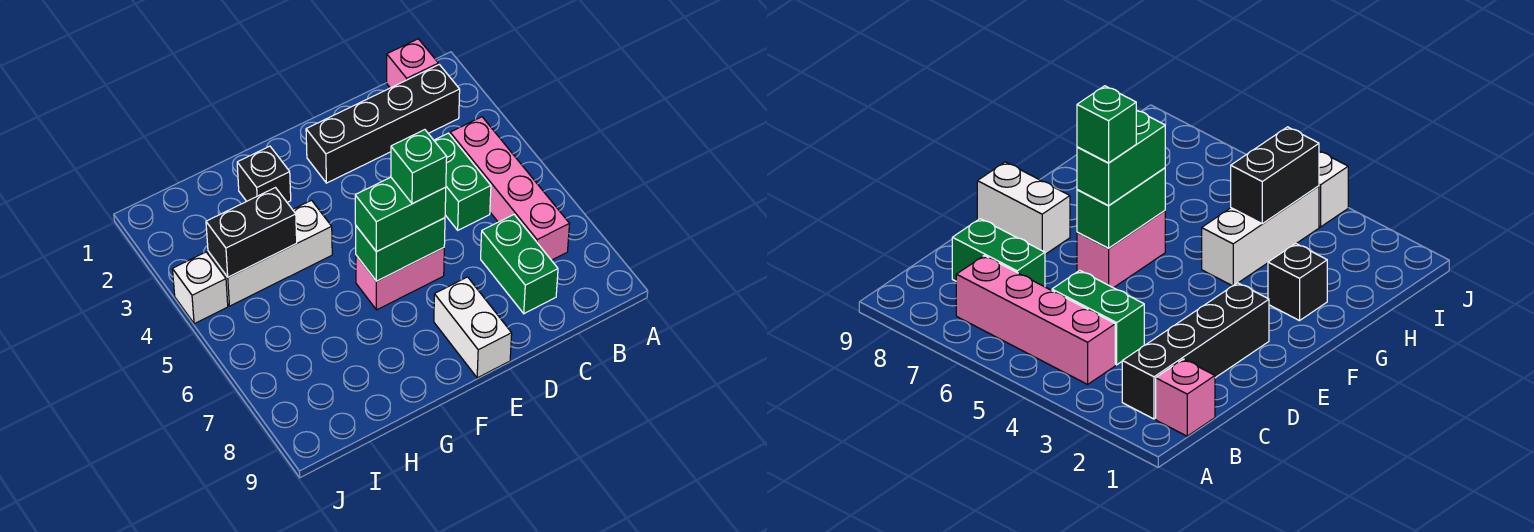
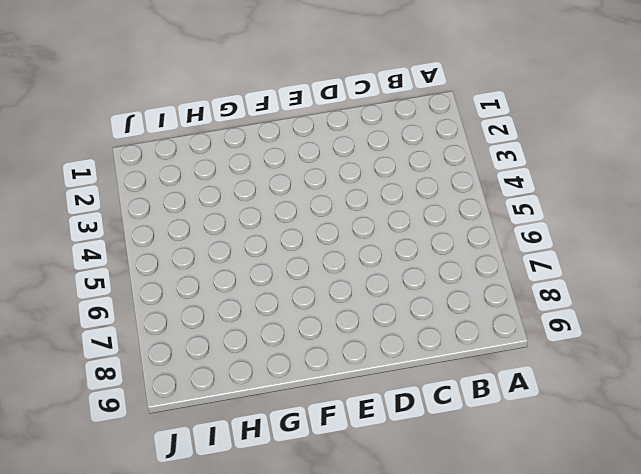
none -> pink brick B1 level 1
none -> black brick B2:E2 level 1
none -> pink brick B4:B7 level 1

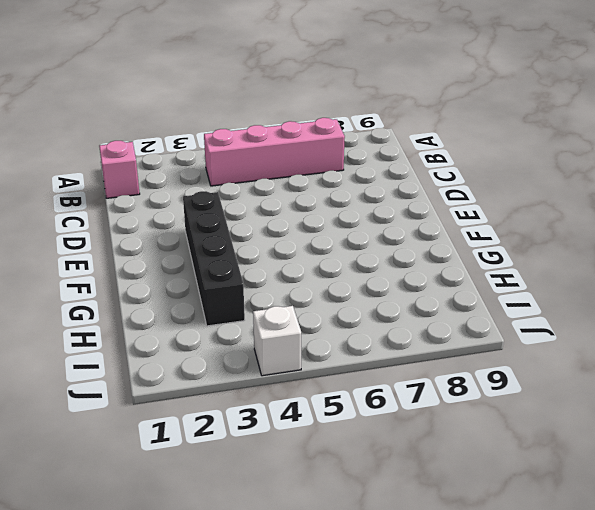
black brick E3:H3 level 1 -> black brick B2:E2 level 1
none -> green brick C4:C5 level 1
none -> green brick C7:C8 level 1
none -> pink brick E6:F6 level 1

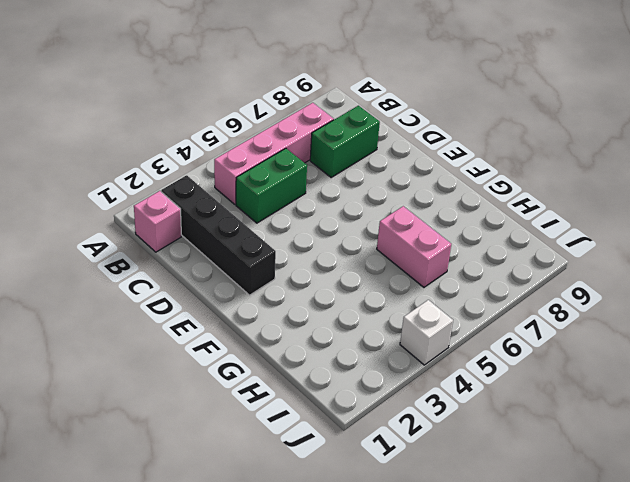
pink brick G6:H6 level 1 -> pink brick E6:F6 level 1
none -> white brick E8:E9 level 1
none -> black brick G2 level 1
none -> white brick G4:I4 level 1

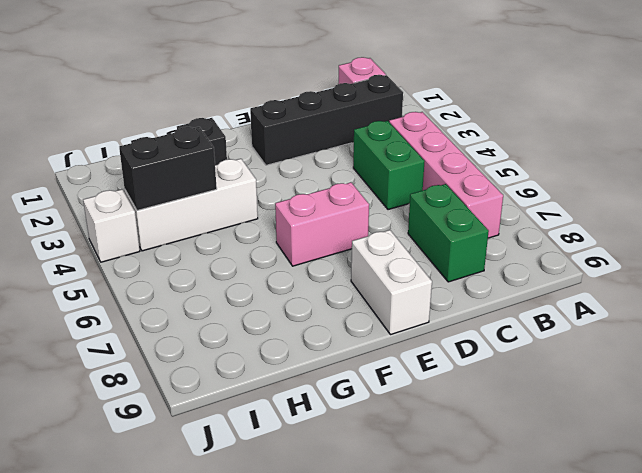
none -> green brick E6:F6 level 2
none -> green brick E6:F6 level 3
none -> green brick E6 level 4

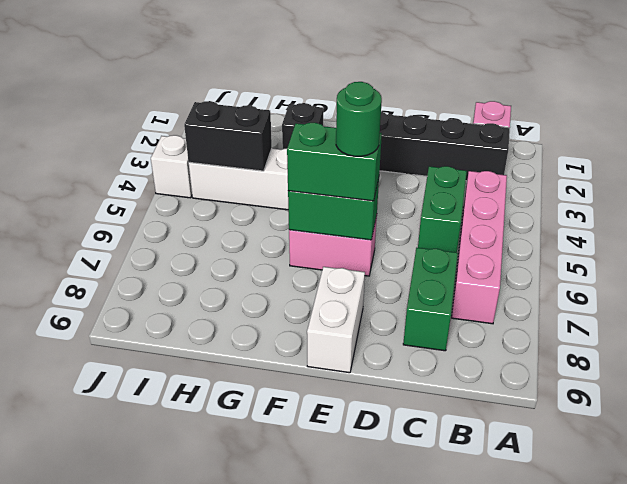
green round brick E6 level 4 -> green brick E6 level 4

